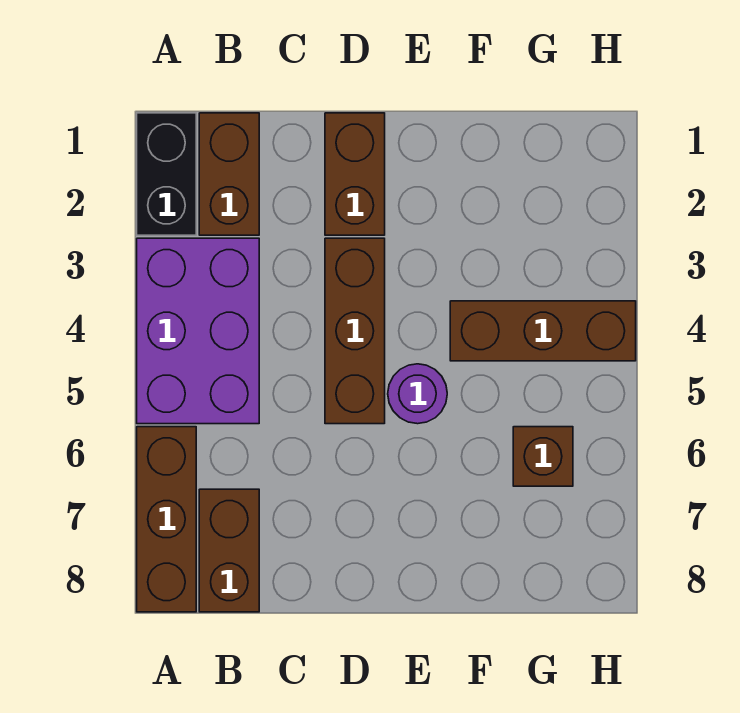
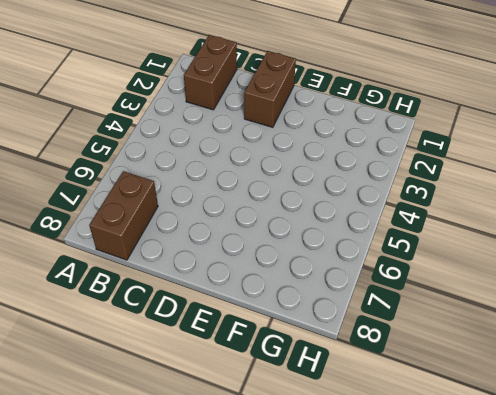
none -> black brick A1:A2 level 1
none -> purple brick A3:B5 level 1

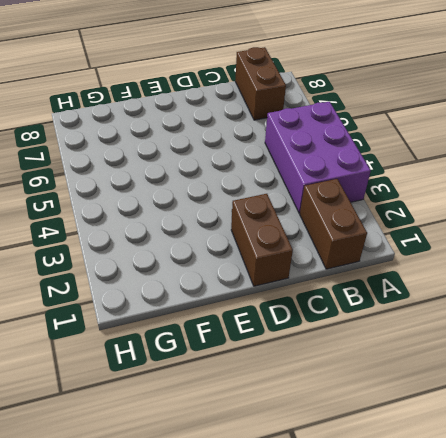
none -> black brick A1:A2 level 1
none -> brown brick A6:A8 level 1

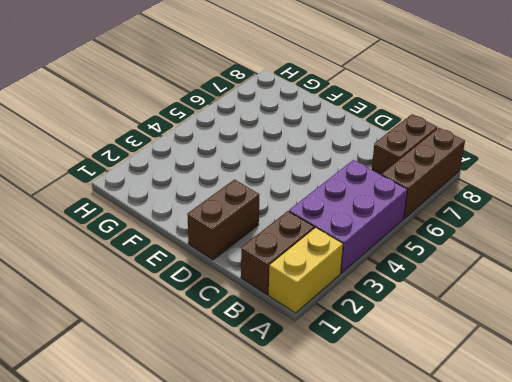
yellow brick A1:A2 level 1 -> black brick A1:A2 level 1
none -> brown brick D3:D5 level 1
none -> purple round brick E5 level 1

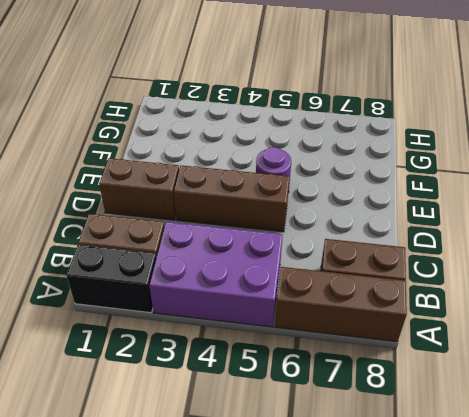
none -> brown brick F4:H4 level 1
none -> brown brick G6 level 1

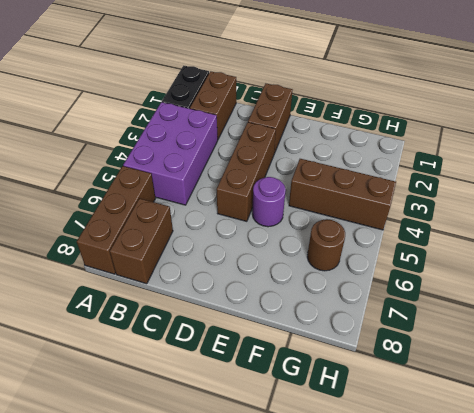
brown round brick G6 level 1 -> brown brick G6 level 1

